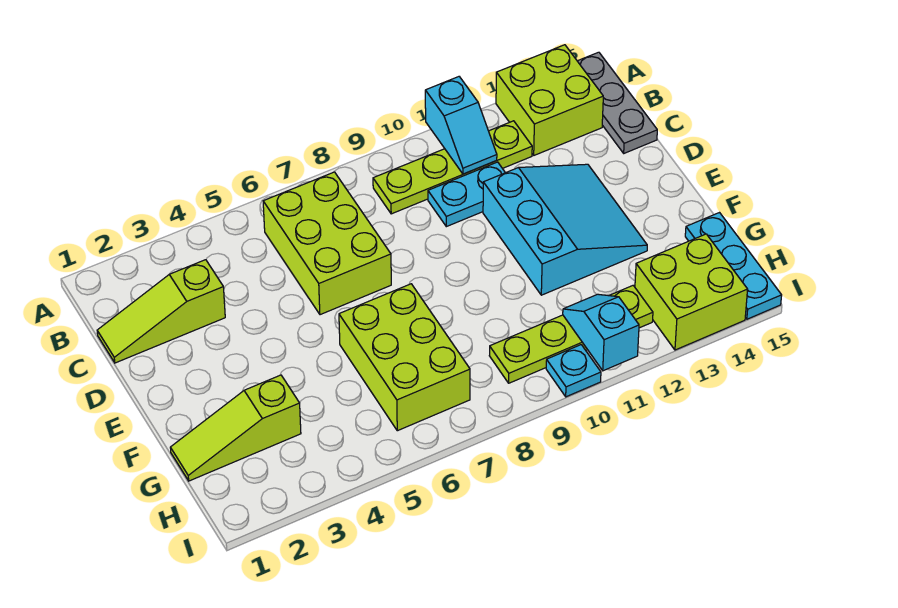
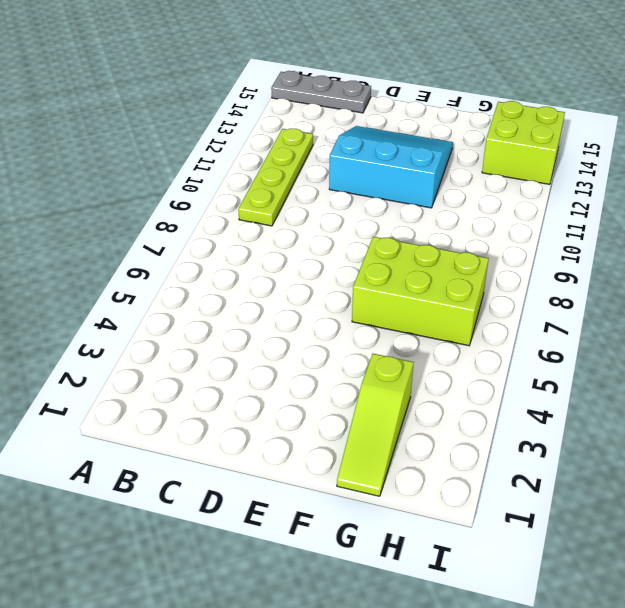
none -> lime brick A13:B14 level 1
none -> lime brick B6:D7 level 1
none -> lime slope C1:C3 level 1 top 3

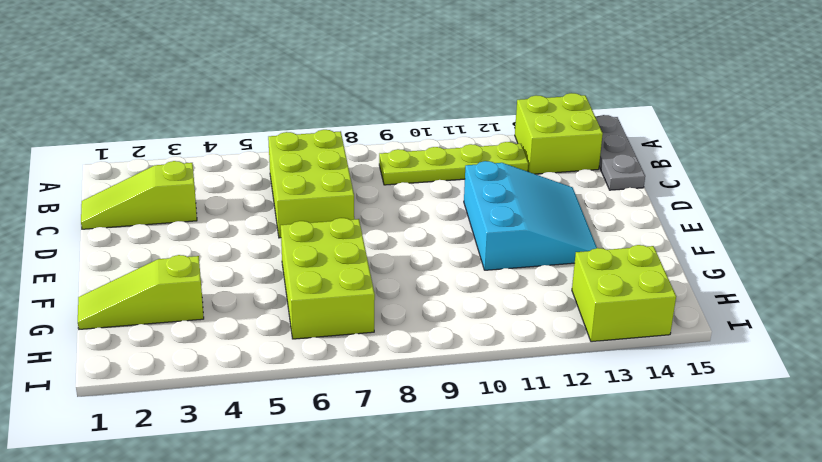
none -> cyan plate C10:C11 level 1
none -> cyan plate G15:I15 level 1
none -> lime plate H9:H12 level 1

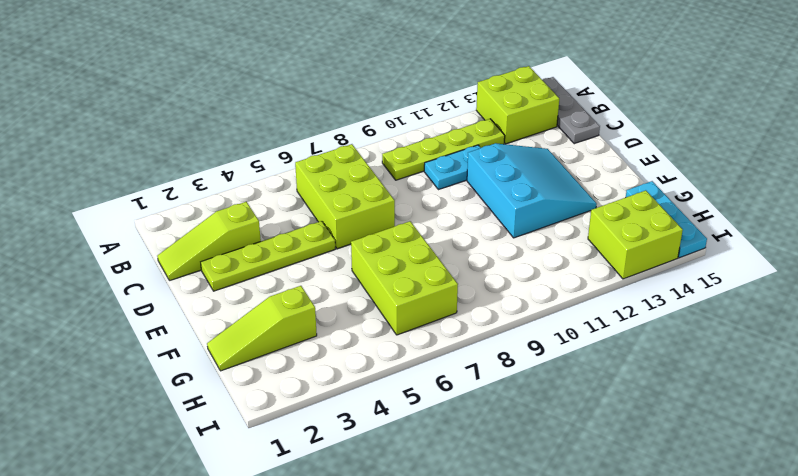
lime plate D2:D5 level 1 -> lime plate H9:H12 level 1
none -> cyan plate I10 level 1
none -> cyan slope A11:B11 level 2 top A
none -> cyan slope H11:I11 level 2 top I

